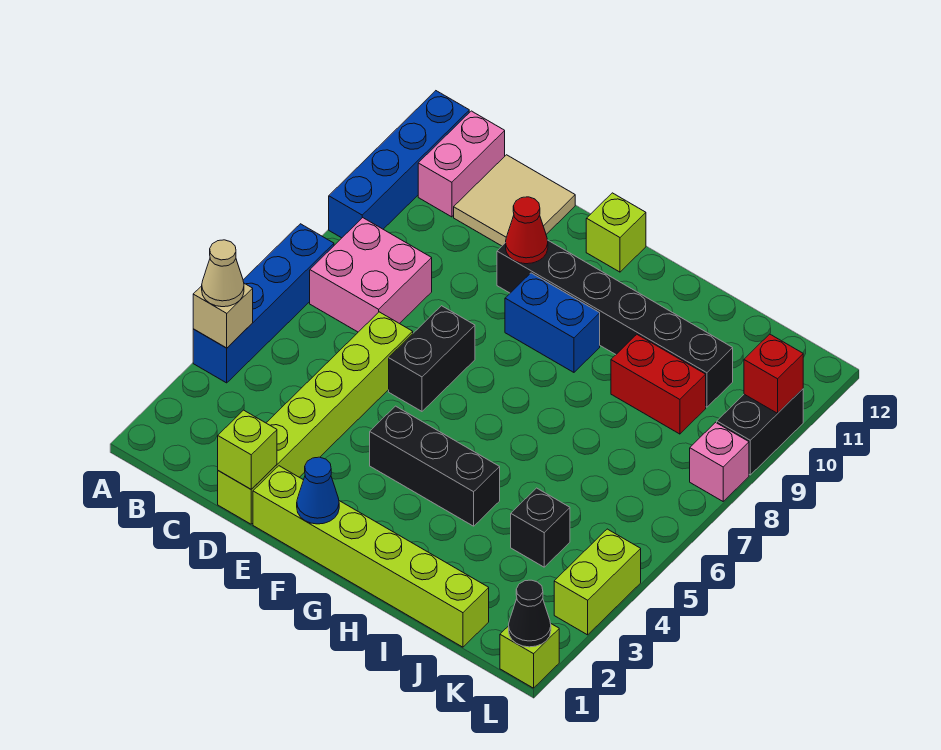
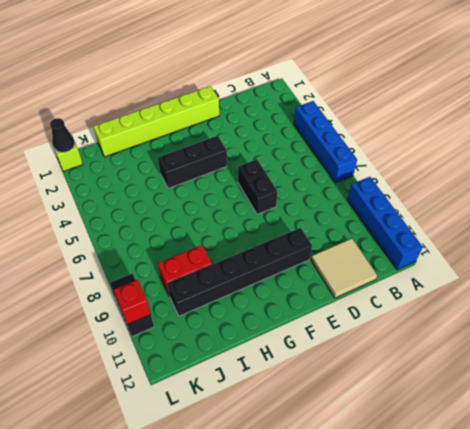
none -> pink brick B7:C8 level 1
none -> pink brick B11:B12 level 1
none -> lime brick D1:D6 level 1

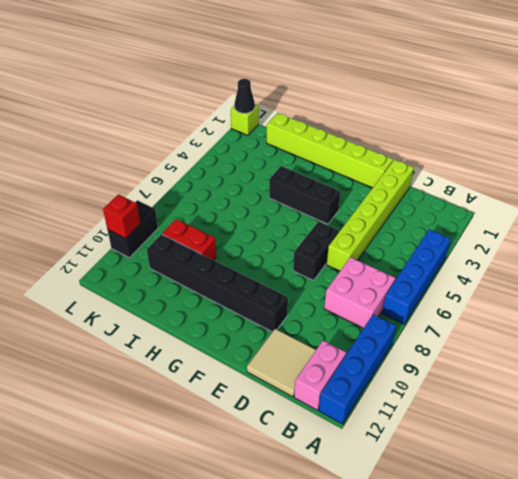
none -> blue brick F9:G9 level 1
none -> lime brick F12 level 1
none -> black brick J4 level 1

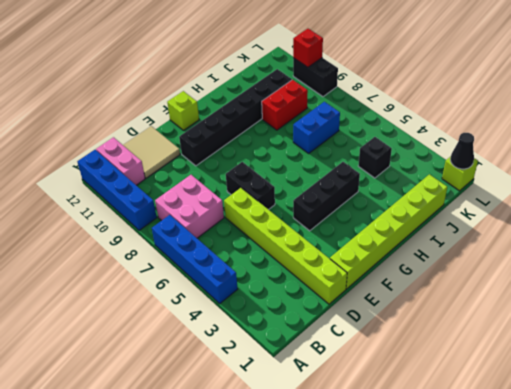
blue brick I7:J7 level 1 -> blue brick F9:G9 level 1
none -> lime brick L3:L4 level 1
none -> pink brick L8 level 1
none -> tan brick A4 level 2

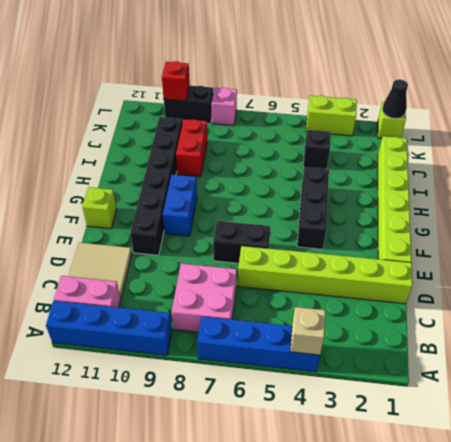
none -> lime brick D1 level 2
none -> red cone E10 level 2
none -> blue cone F1 level 2

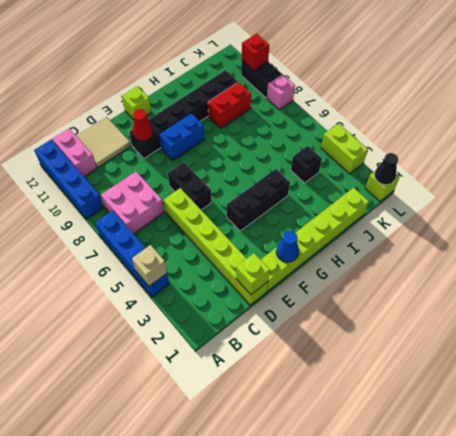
none -> tan cone A4 level 3

